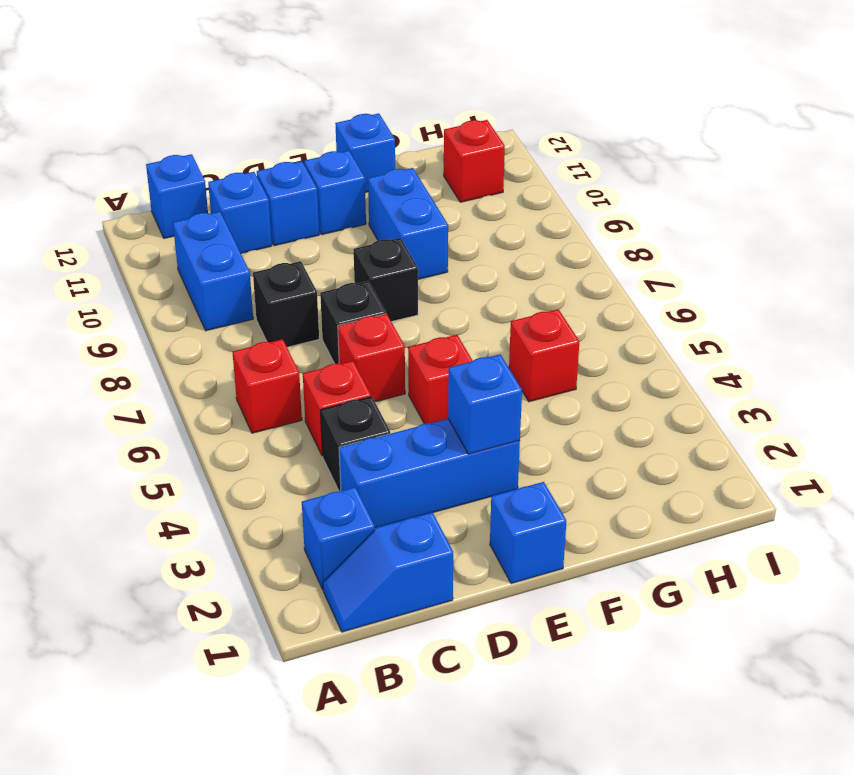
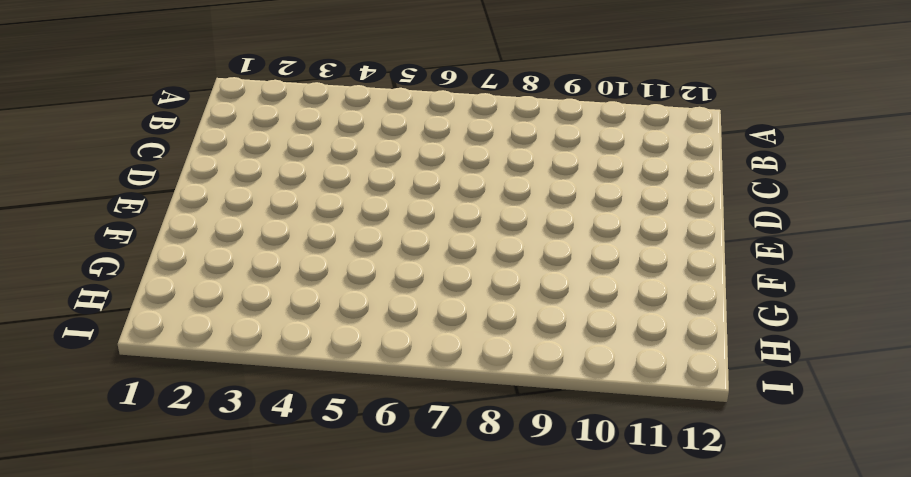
none -> blue slope B1:C1 level 1 top C
none -> blue brick B2 level 1
none -> red brick B6 level 1

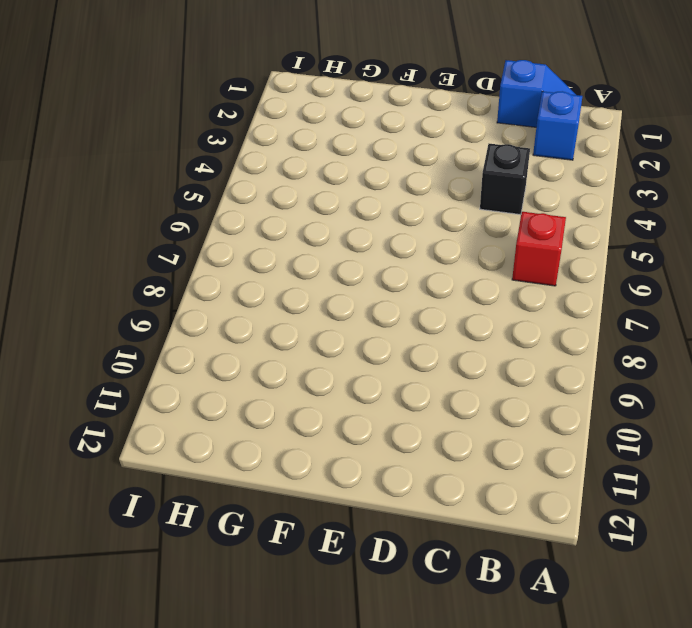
none -> blue brick B9:B10 level 1
none -> blue brick B12 level 1
none -> blue brick C3:E3 level 1

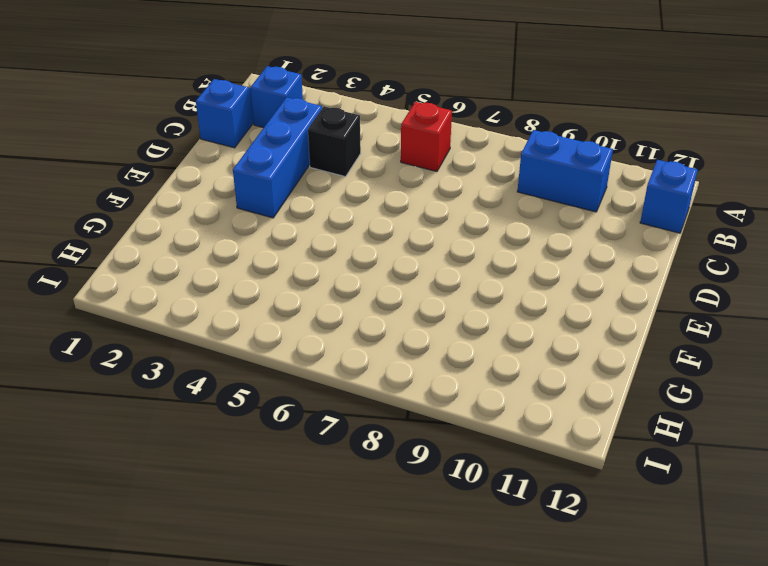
none -> red brick C5 level 1
none -> black brick C8 level 1
none -> blue brick C11 level 1

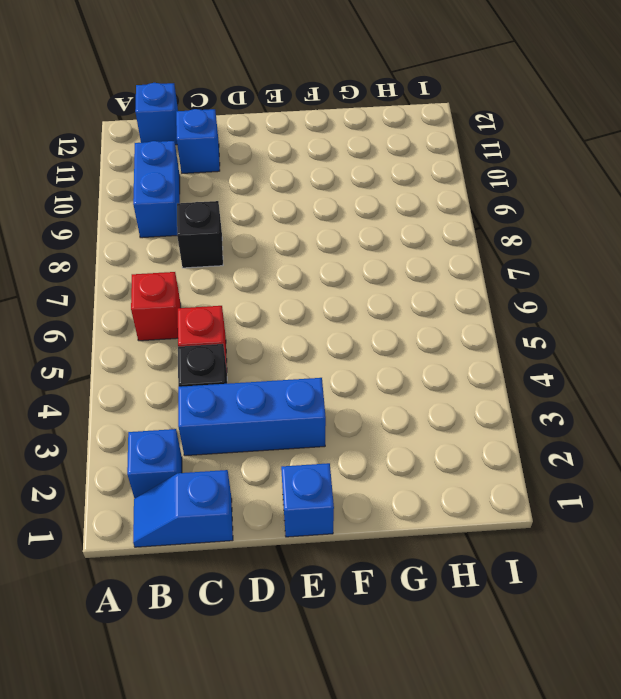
none -> red brick D6 level 1
none -> black brick D7 level 1
none -> blue brick D11 level 1

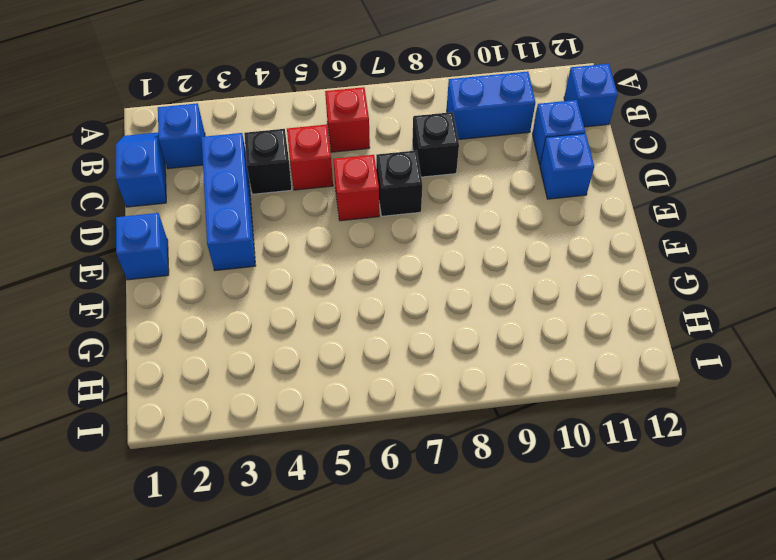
none -> red brick E5 level 1
none -> black brick E8 level 1
none -> blue brick E11 level 1

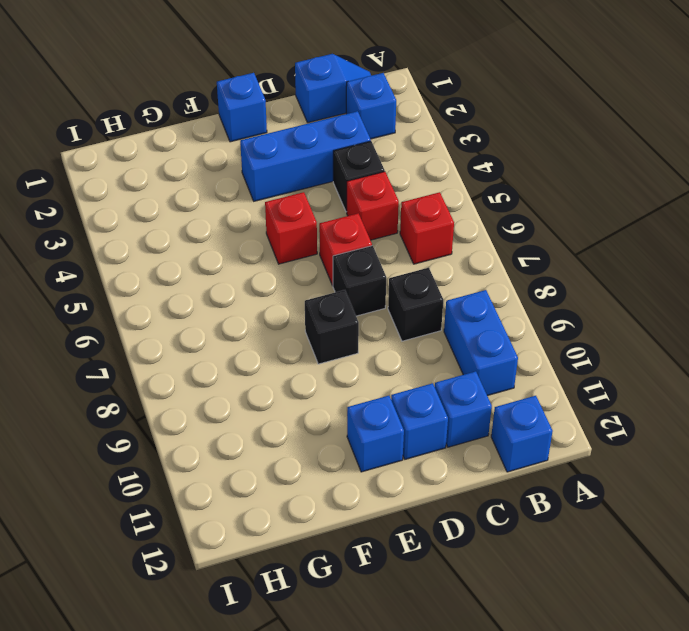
none -> blue brick F9:F10 level 1
none -> blue brick F12 level 1
none -> red brick G5 level 1

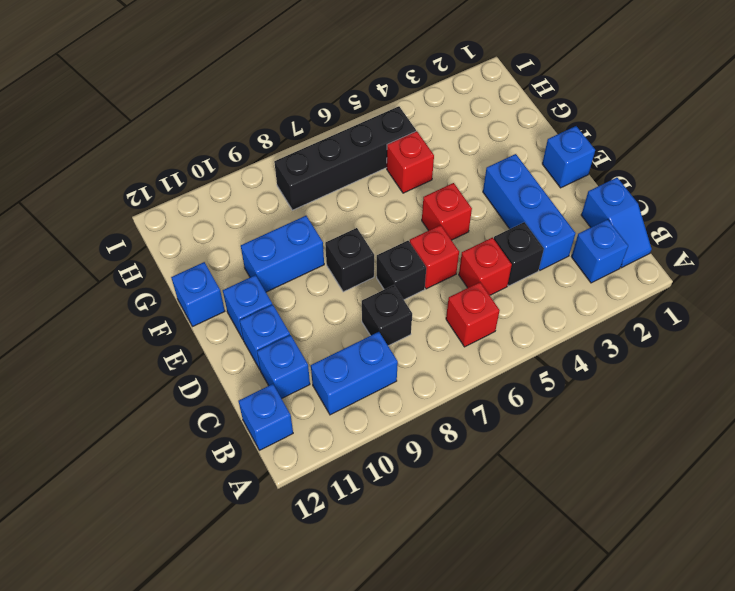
black brick H5:H8 level 1 -> none
none -> red brick H11 level 1
none -> blue brick E3 level 2

